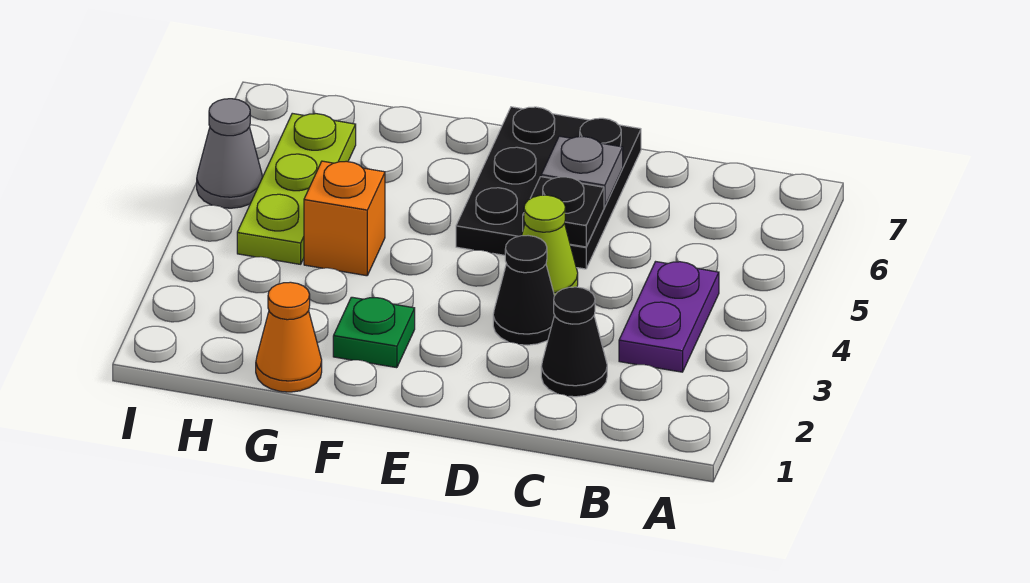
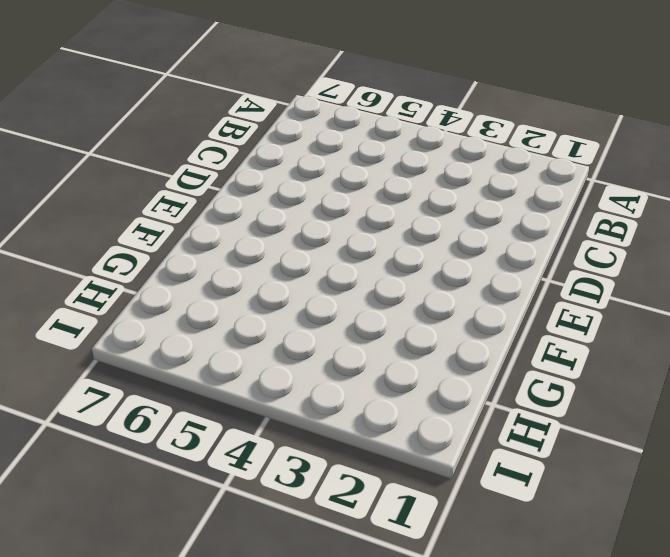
none -> purple plate B3:B4 level 1
none -> black cone C2 level 1
none -> black cone D3 level 1

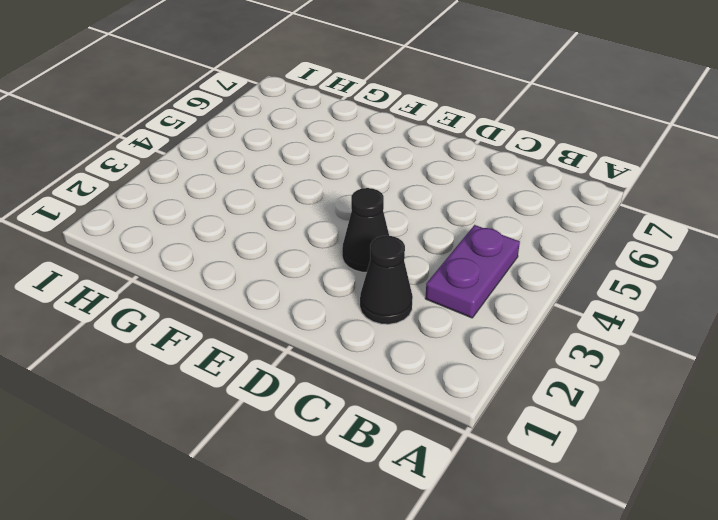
none -> lime cone D4 level 1
none -> black plate D5:E7 level 1
none -> green plate F2 level 1

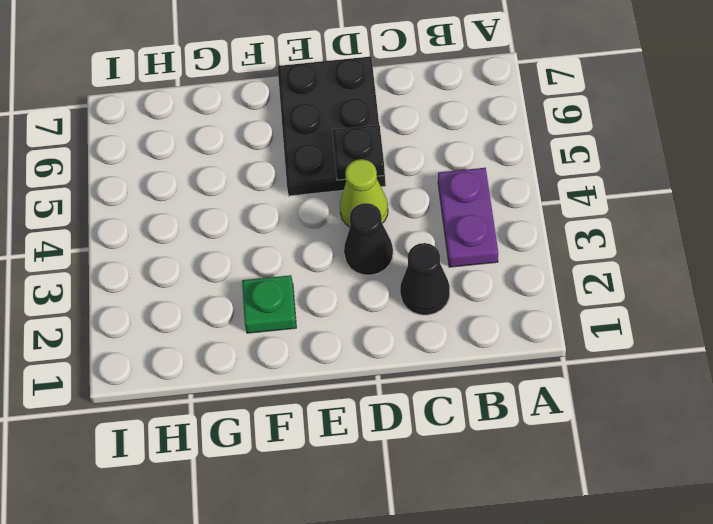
none -> orange cone G1 level 1
none -> orange brick G4 level 1
none -> lime plate H4:H6 level 1

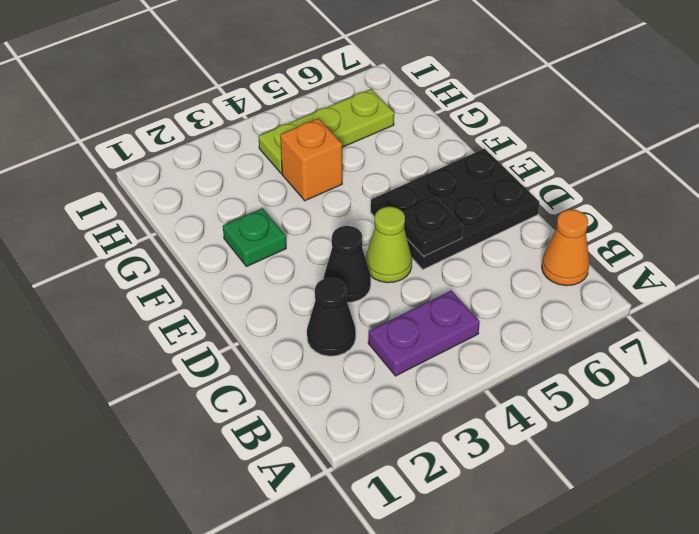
orange cone B7 level 1 -> orange cone G1 level 1
none -> grey cone I5 level 1
none -> grey plate D6 level 2

